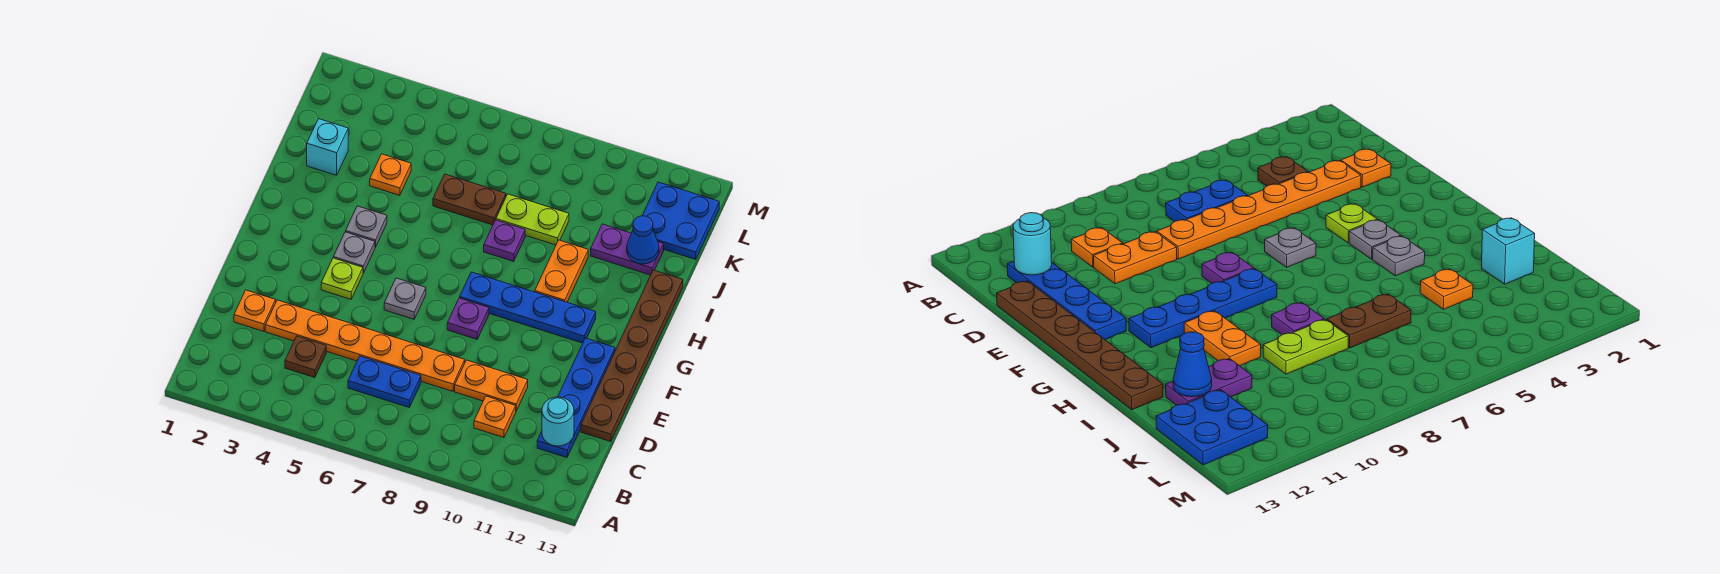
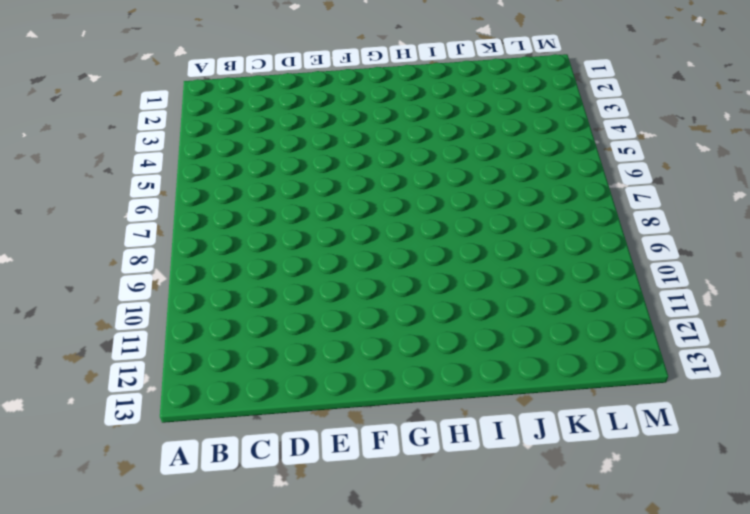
none -> brown plate C4 level 1
none -> blue plate C6:C7 level 1
none -> orange plate C10 level 1

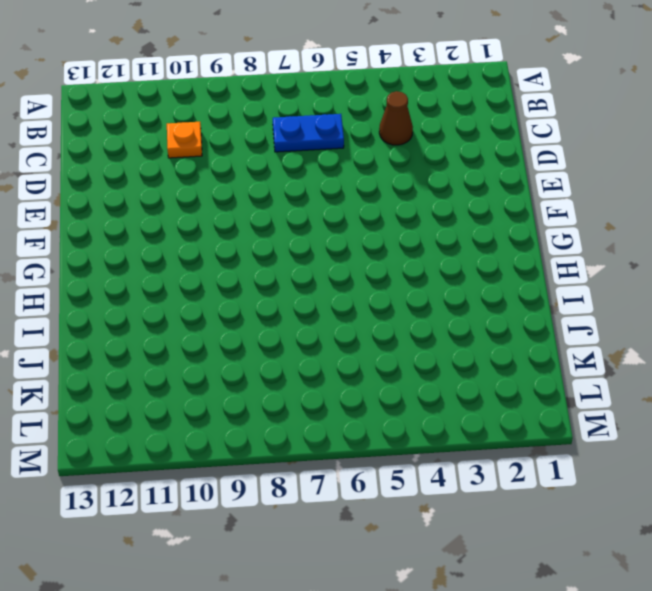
brown cone C4 level 1 -> brown plate C4 level 1
none -> blue plate C12:F12 level 1
none -> orange plate D2 level 1
none -> orange plate D3:D8 level 1

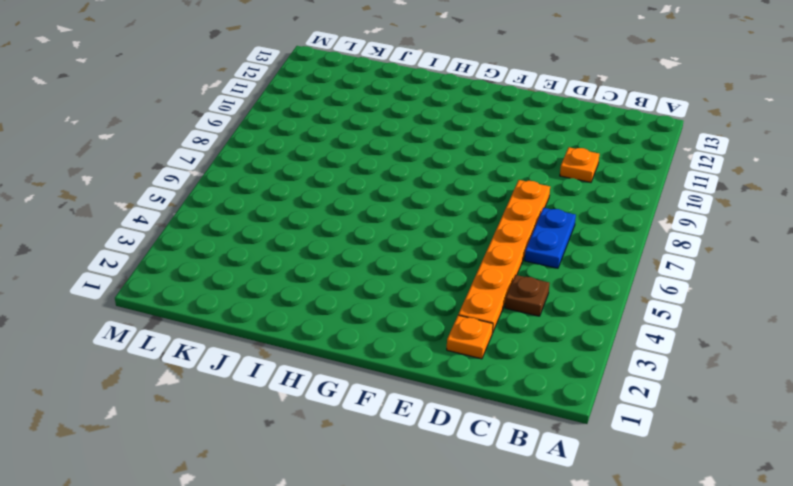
none -> blue plate C12:F12 level 1
none -> orange plate D9:D10 level 1
none -> brown plate D13:I13 level 1

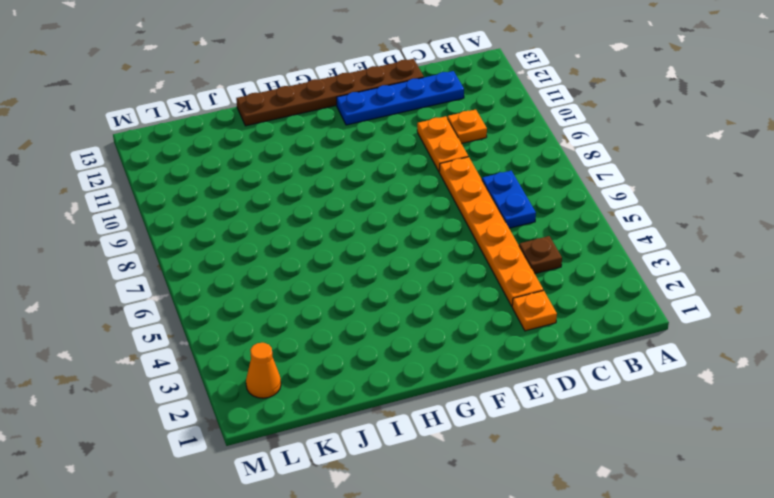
orange cone L2 level 1 -> none
none -> lime plate F4 level 1
none -> grey plate F6 level 1
none -> purple plate F8 level 1

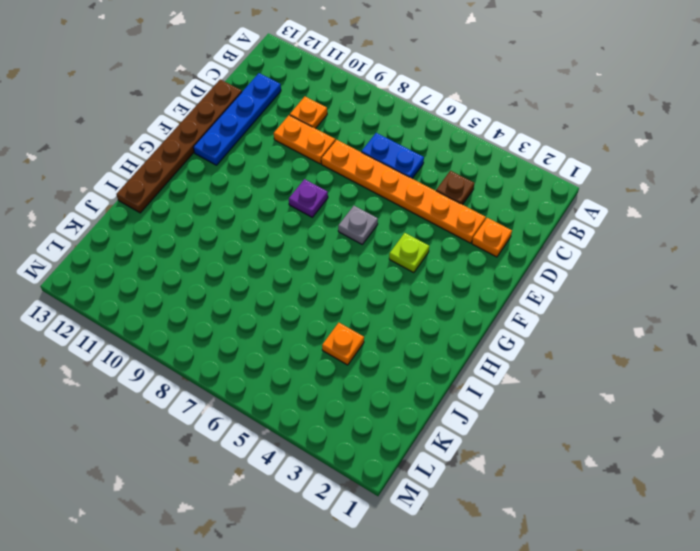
none -> grey plate G4 level 1
none -> blue plate G8:G11 level 1
none -> grey plate H4 level 1

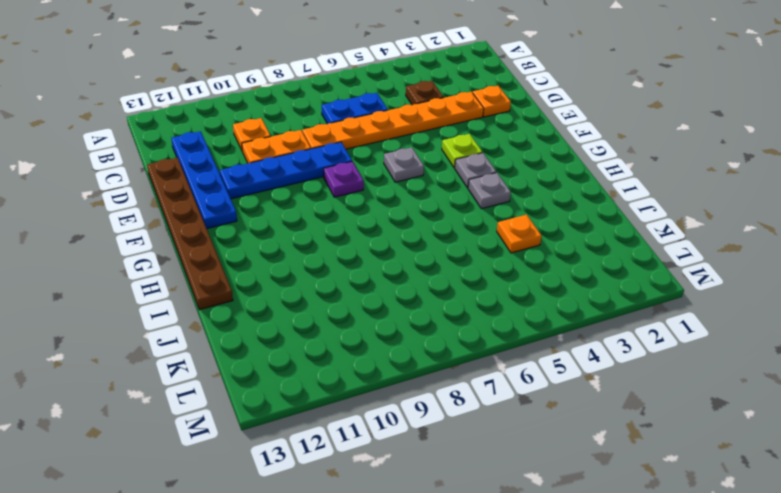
blue plate E8:E11 level 1 -> blue plate G8:G11 level 1
none -> orange plate H10:I10 level 1
none -> purple plate I8 level 1
none -> cyan brick J2 level 1

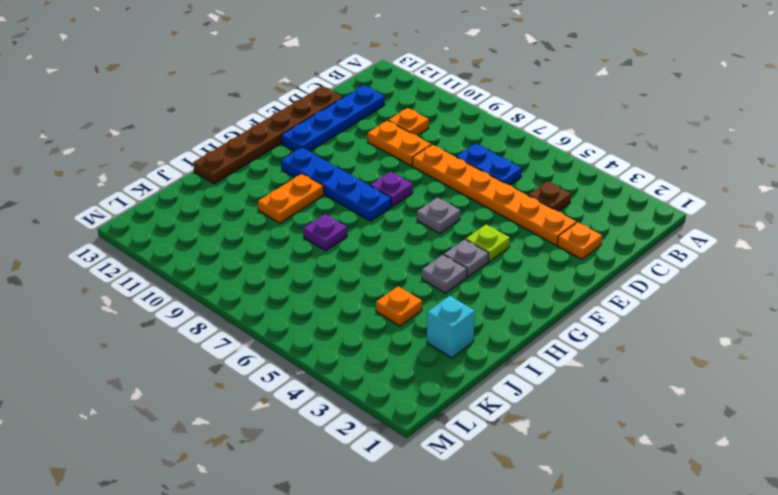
none -> brown plate J6:J7 level 1
none -> lime plate J8:J9 level 1
none -> purple plate J11:J12 level 1

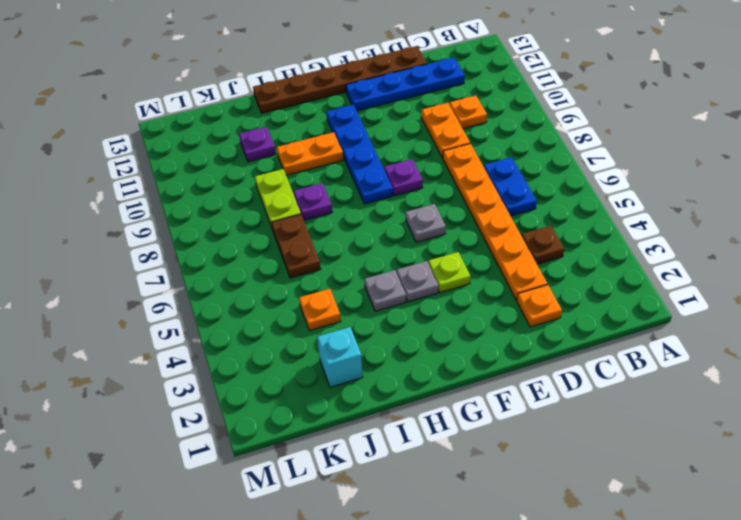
purple plate J11 level 1 -> purple plate J11:J12 level 1
none -> blue plate K12:L13 level 1
none -> cyan round brick C12 level 2
none -> blue cone J12 level 2

